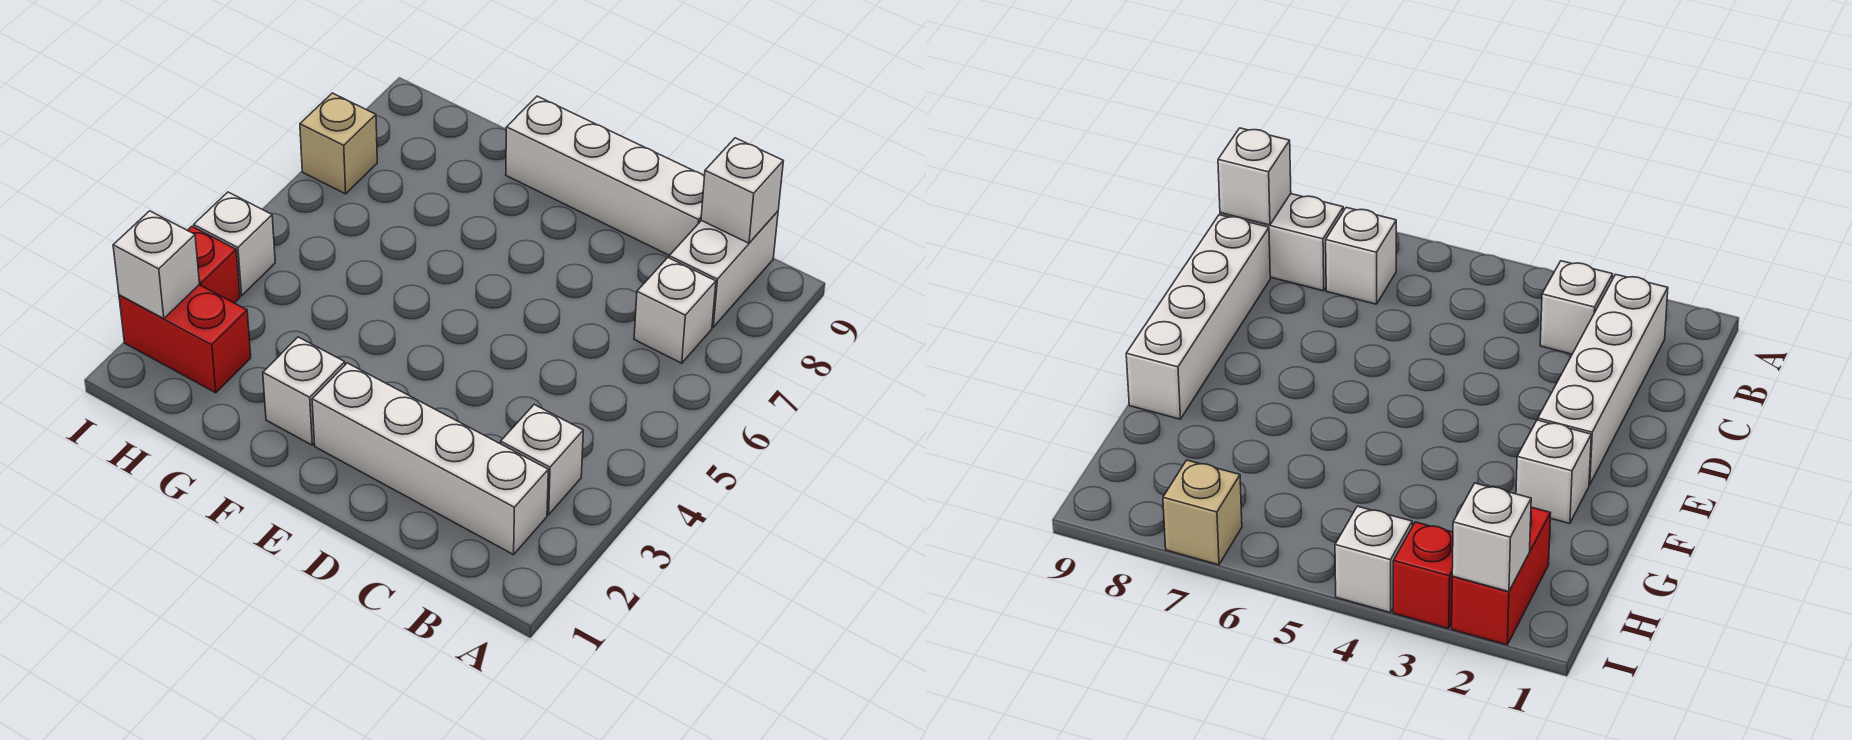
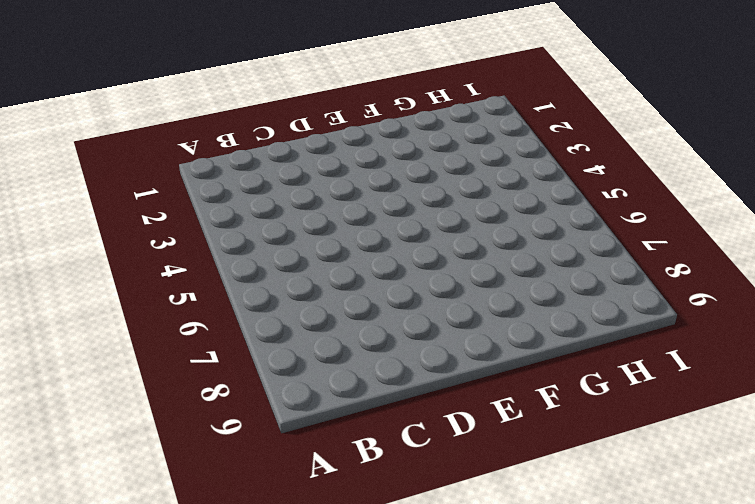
none -> white brick B2:E2 level 1
none -> white brick B3 level 1
none -> white brick B7 level 1

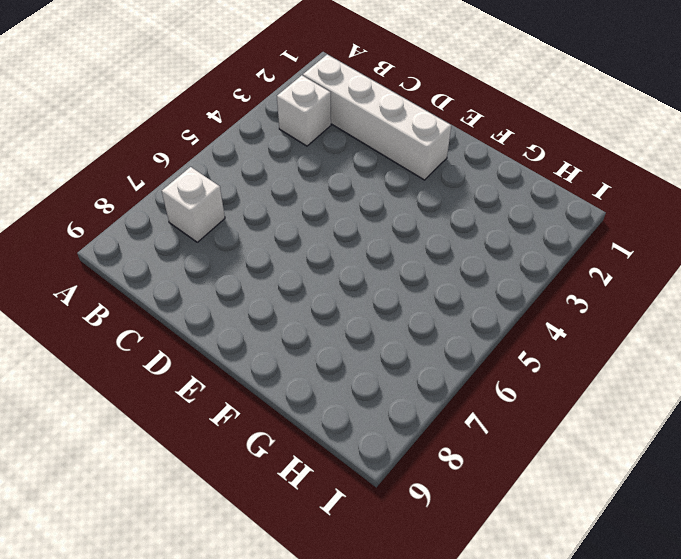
none -> white brick B8:B9 level 1
none -> white brick C9:F9 level 1
none -> white brick F2 level 1

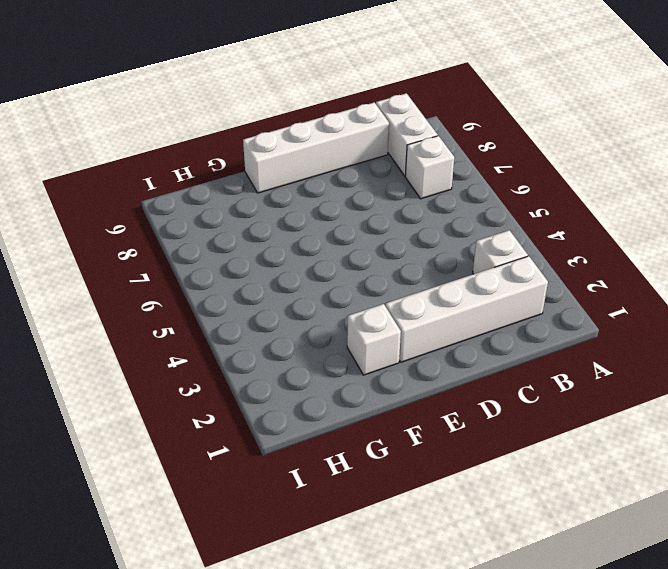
none -> red brick H2:I2 level 1
none -> red brick I3 level 1
none -> white brick I4 level 1

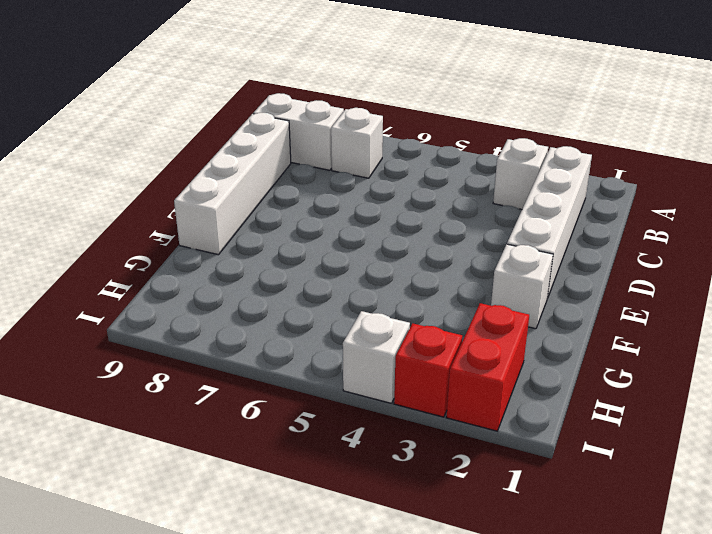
none -> tan brick I7 level 1
none -> white brick B9 level 2
none -> white brick I2 level 2

